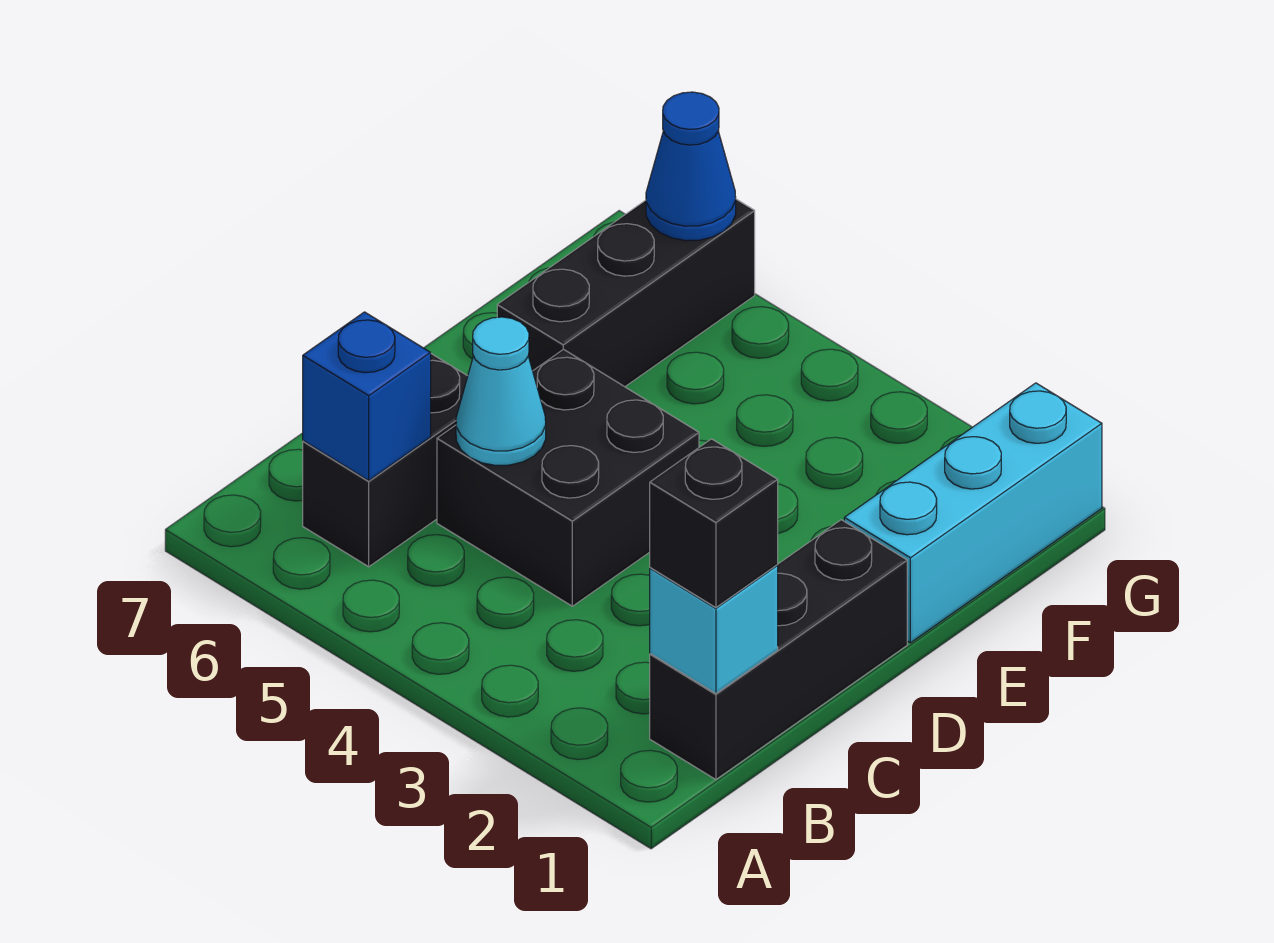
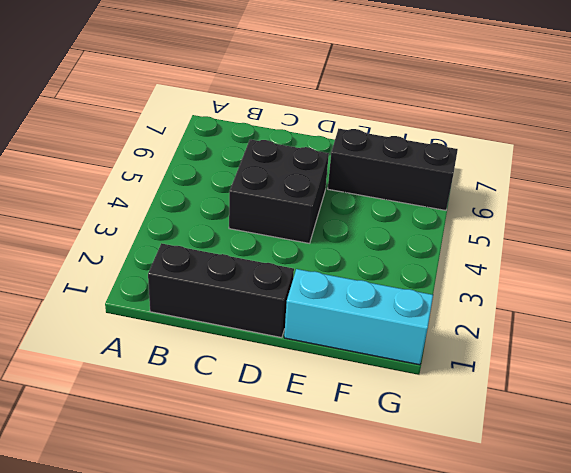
none -> black brick B6:C6 level 1
none -> cyan brick B1 level 2

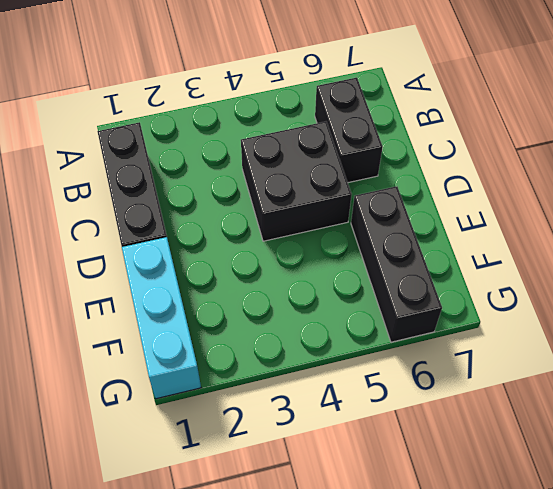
none -> cyan brick B1 level 2
none -> blue brick B6 level 2

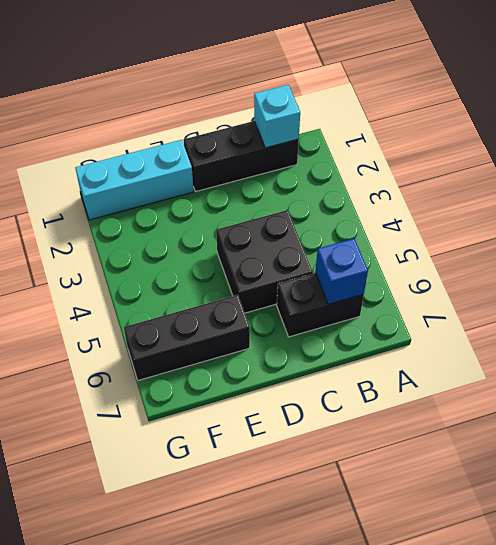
none -> cyan cone C5 level 2
none -> blue cone G6 level 2

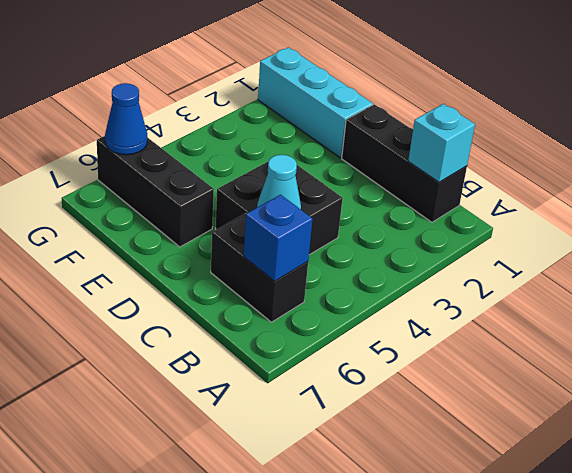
none -> black brick B1 level 3

